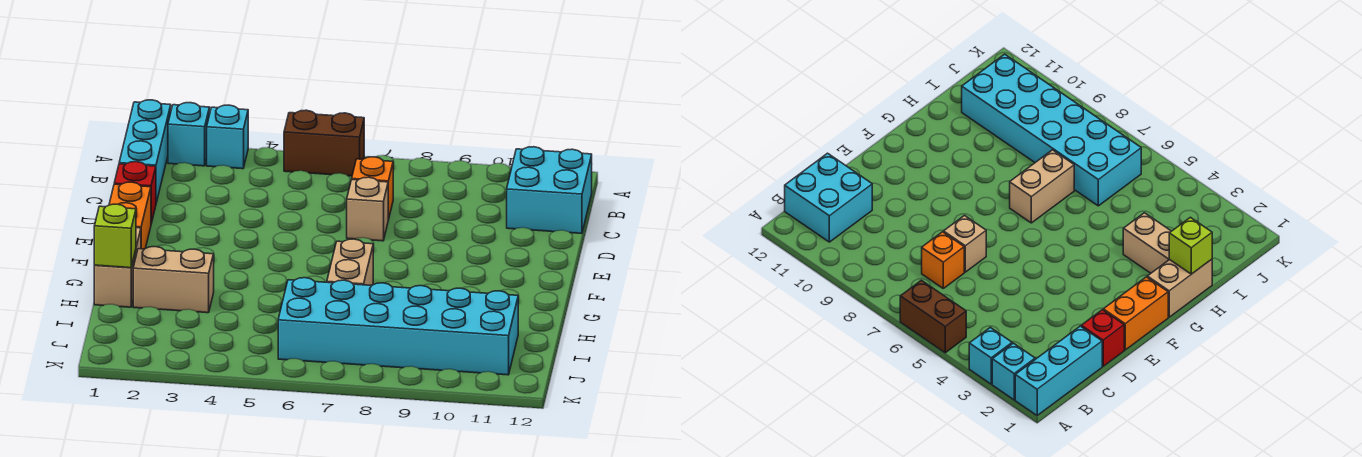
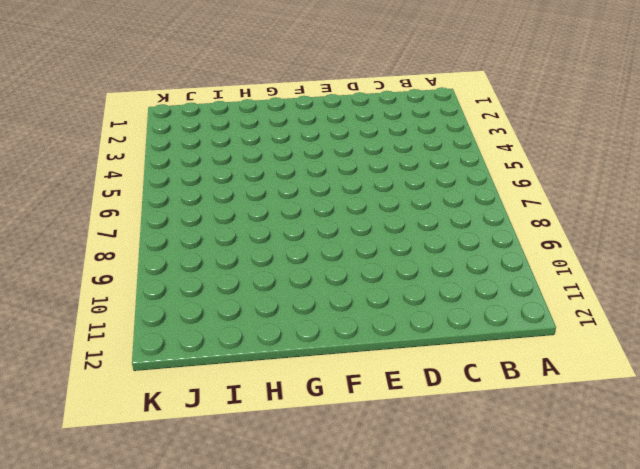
none -> cyan brick A1:C1 level 1
none -> cyan brick A2 level 1
none -> cyan brick A3 level 1

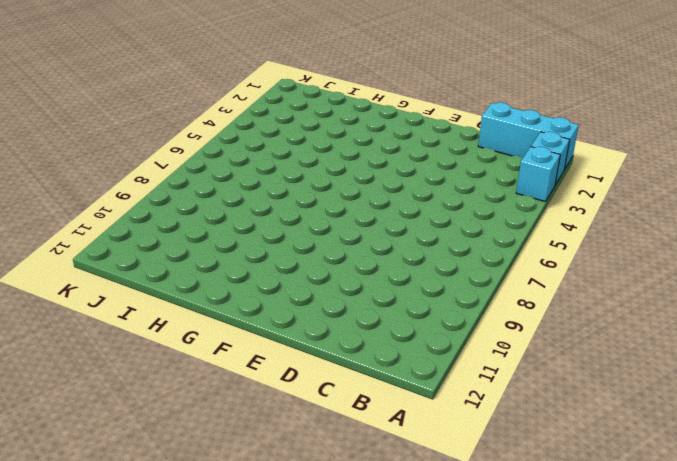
none -> brown brick A5:A6 level 1
none -> cyan brick B11:C12 level 1
none -> orange brick C7 level 1

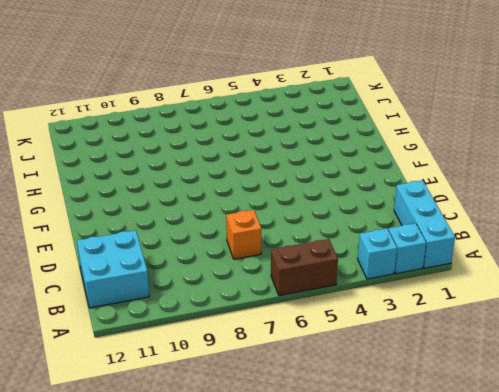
none -> red brick D1 level 1
none -> tan brick D7 level 1
none -> orange brick E1:F1 level 1

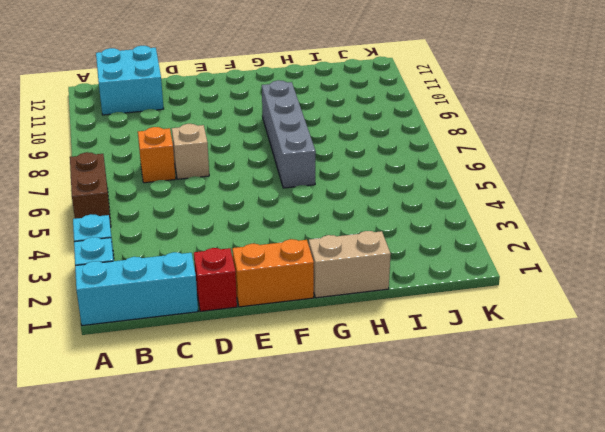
grey brick G6:G9 level 1 -> tan brick G7:H7 level 1
none -> tan brick H2:H3 level 1
none -> cyan brick I6:J11 level 1
none -> lime brick H1 level 2

